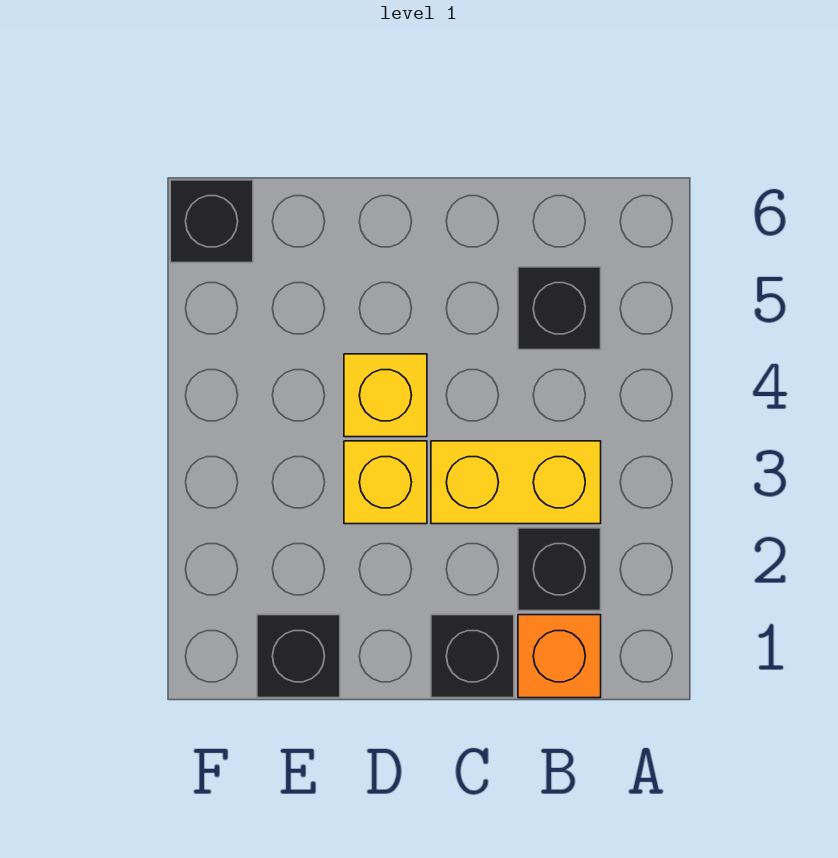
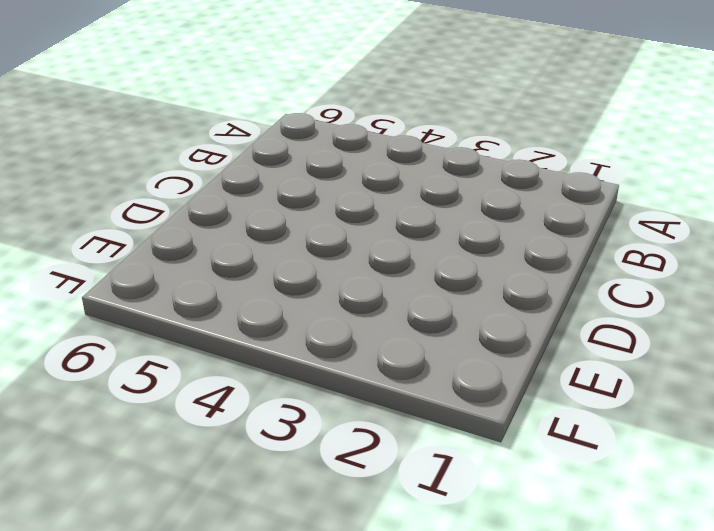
none -> orange brick B1 level 1
none -> black brick B2 level 1

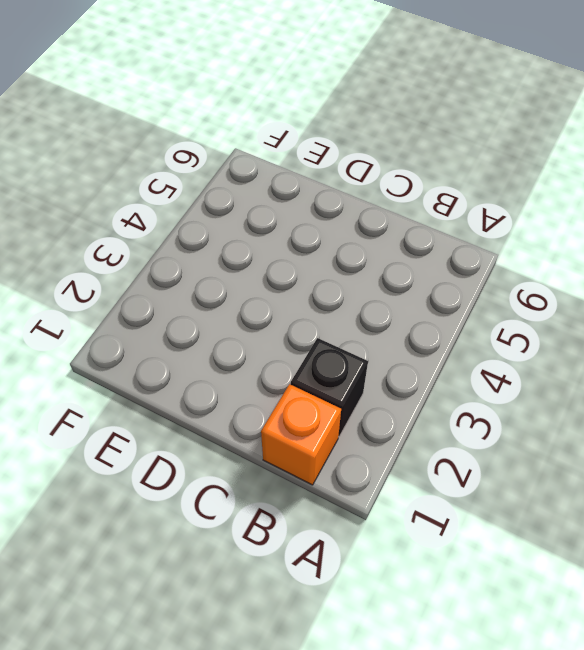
none -> yellow brick B3:C3 level 1
none -> black brick B5 level 1

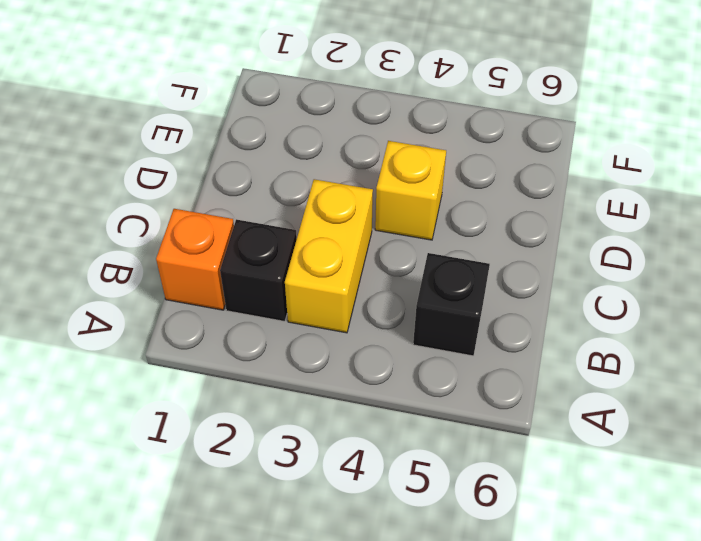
none -> black brick C1 level 1
none -> yellow brick D3 level 1

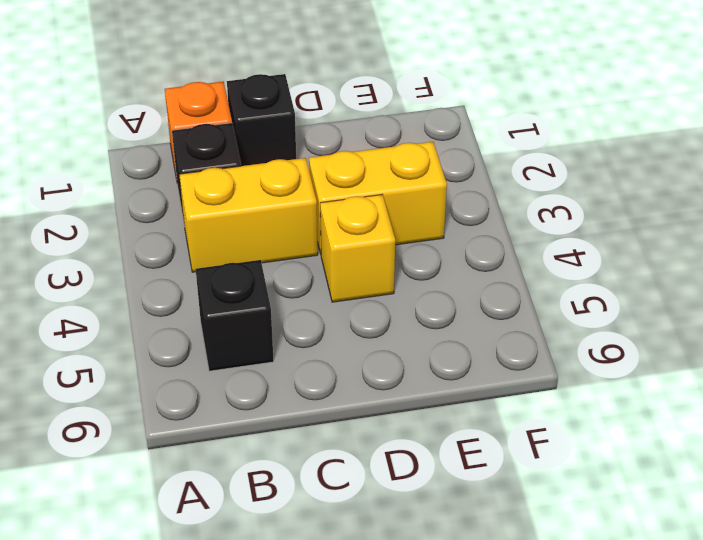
yellow brick D3:E3 level 1 -> yellow brick D3 level 1
none -> black brick E1 level 1
none -> black brick F6 level 1

